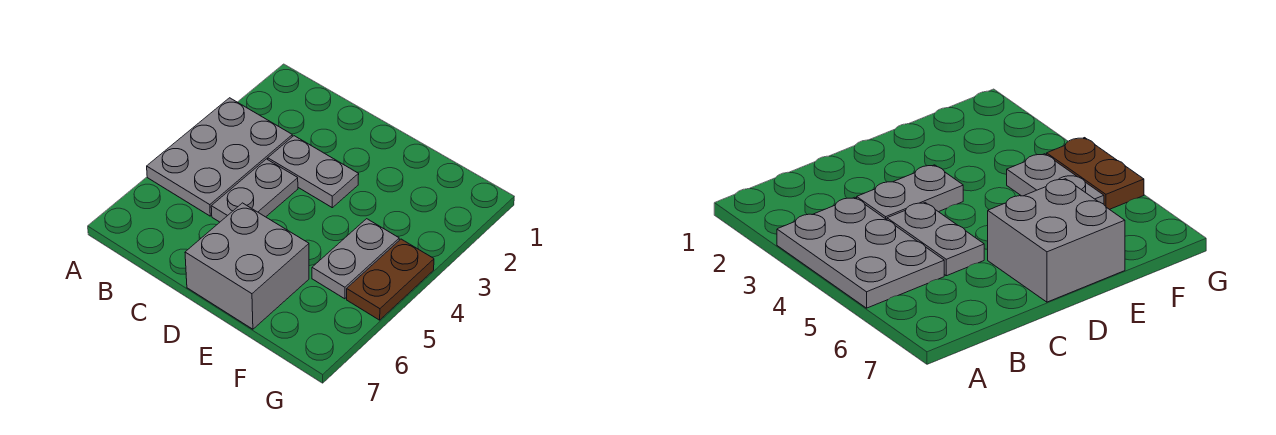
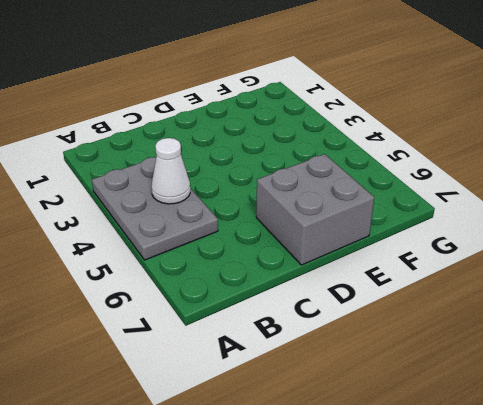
white cone B4 level 2 -> none
none -> grey plate C3:D3 level 1
none -> grey plate C4:C5 level 1

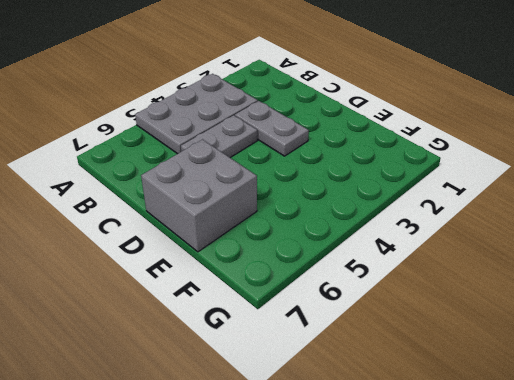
none -> grey plate F4:F5 level 1
none -> brown plate G4:G5 level 1

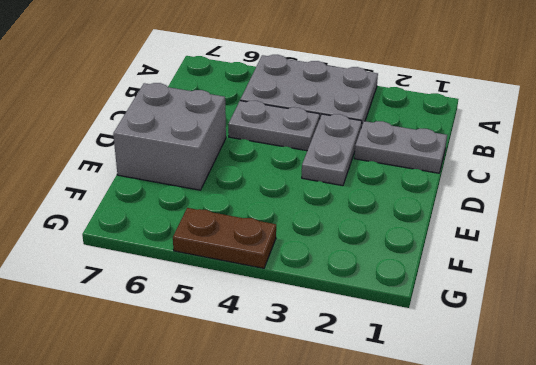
grey plate C1:C2 level 1 -> grey plate F4:F5 level 1

